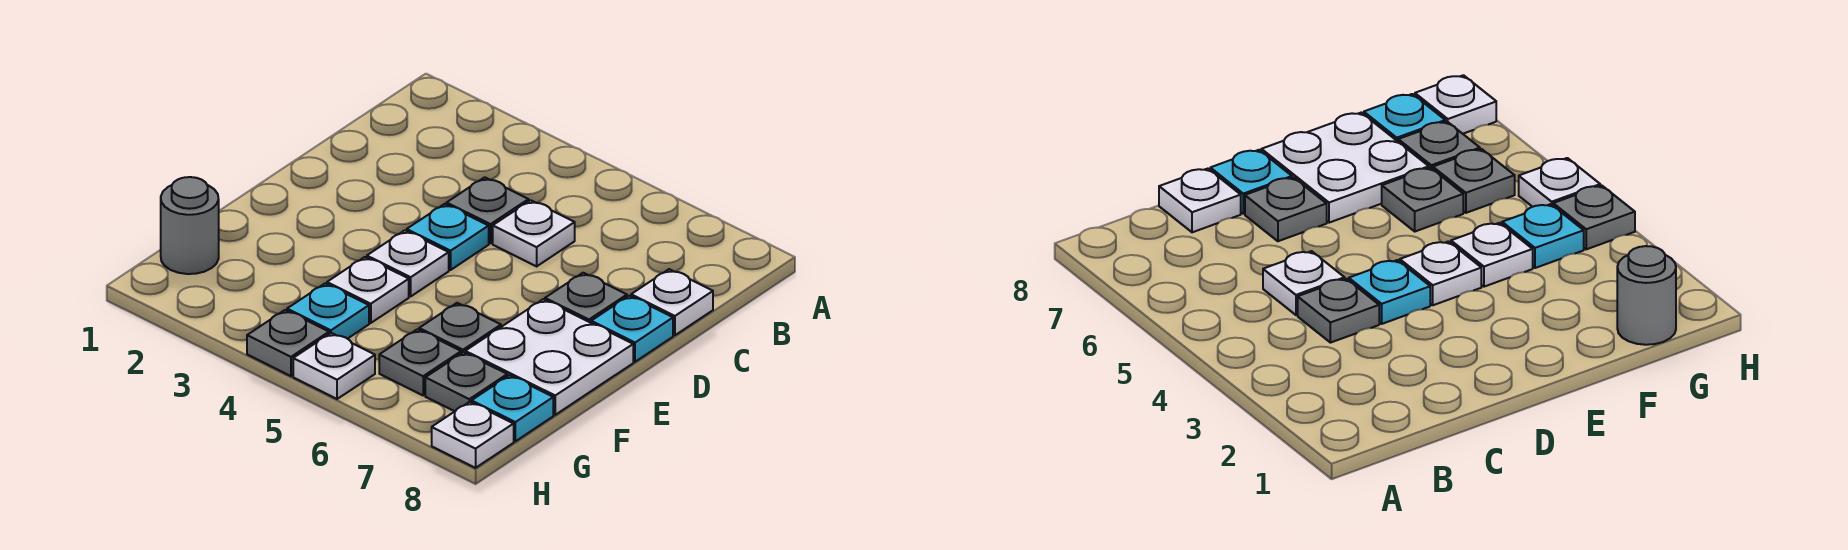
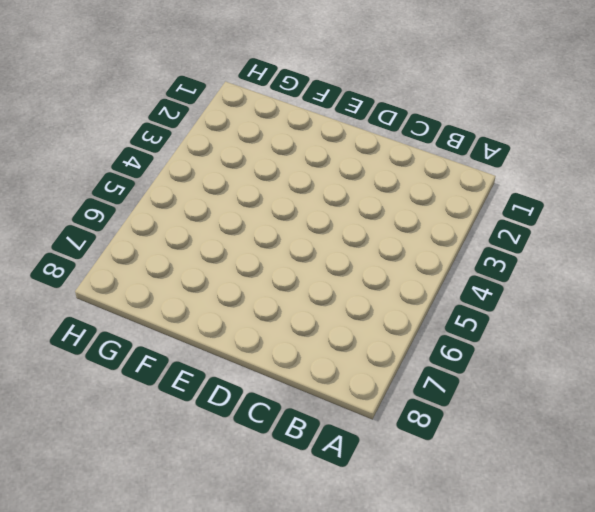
none -> grey plate C4 level 1
none -> white plate C5 level 1
none -> white plate C8 level 1

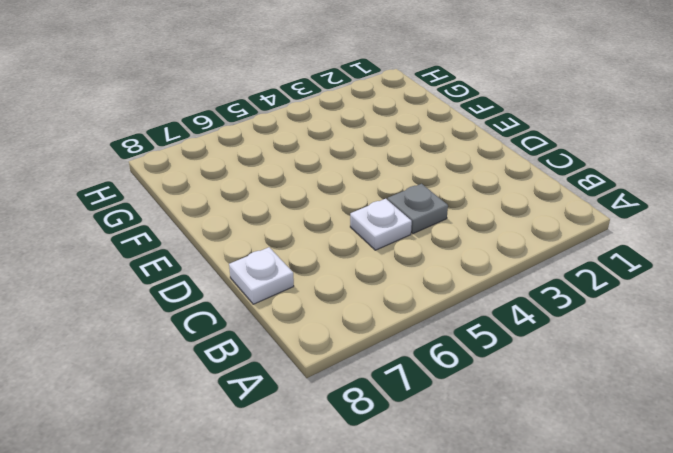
none -> cyan plate D4 level 1
none -> grey plate D7 level 1
none -> cyan plate D8 level 1

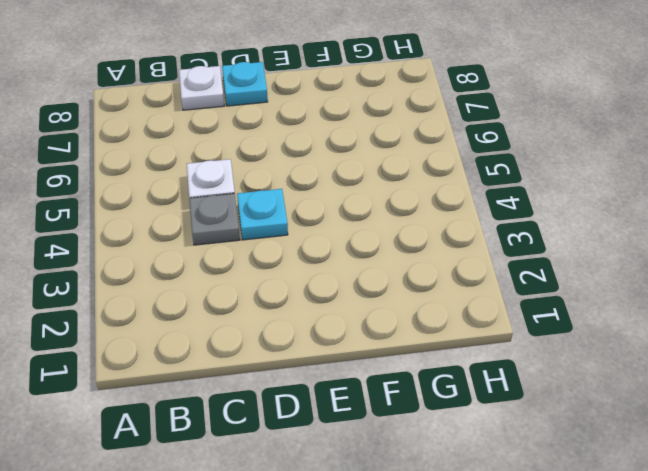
none -> grey plate D7 level 1
none -> white plate E4 level 1
none -> white plate E7:F8 level 1

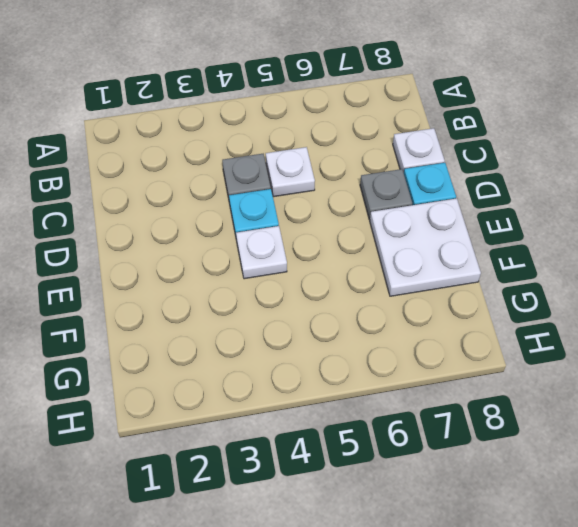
none -> white plate F4 level 1
none -> grey plate F6 level 1
none -> grey round brick G1 level 1

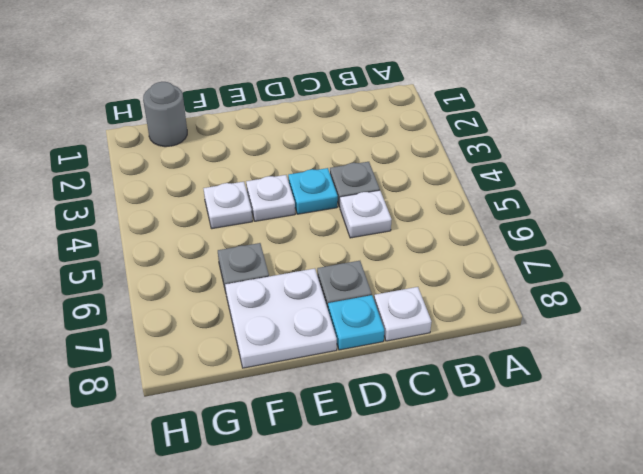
none -> cyan plate G4 level 1
none -> grey plate G6 level 1
none -> grey plate G7 level 1

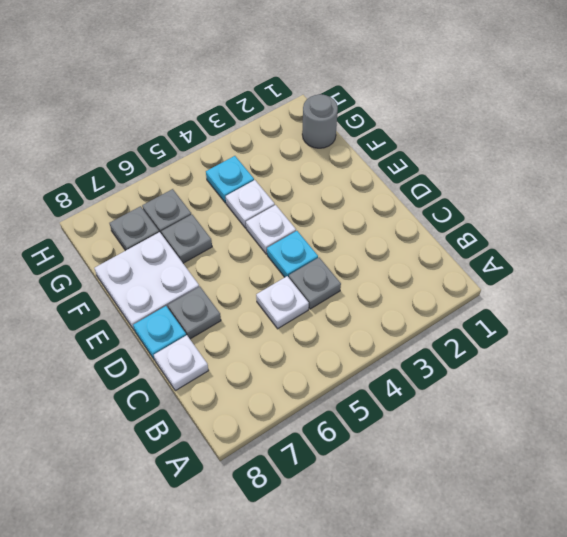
none -> cyan plate G8 level 1
none -> grey plate H4 level 1
none -> white plate H5 level 1

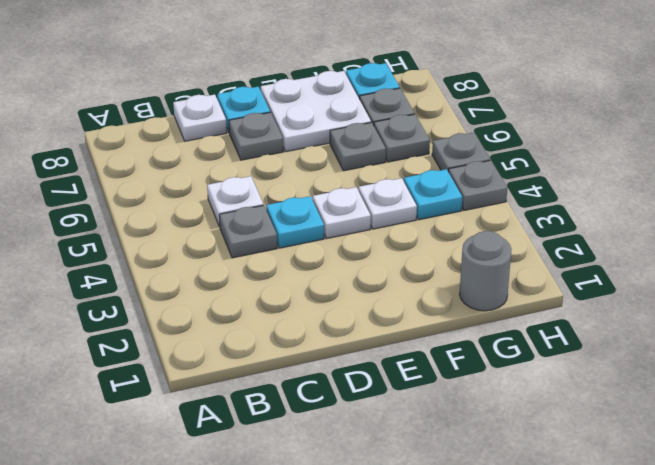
grey plate H5 level 1 -> white plate H5 level 1
none -> white plate H8 level 1

